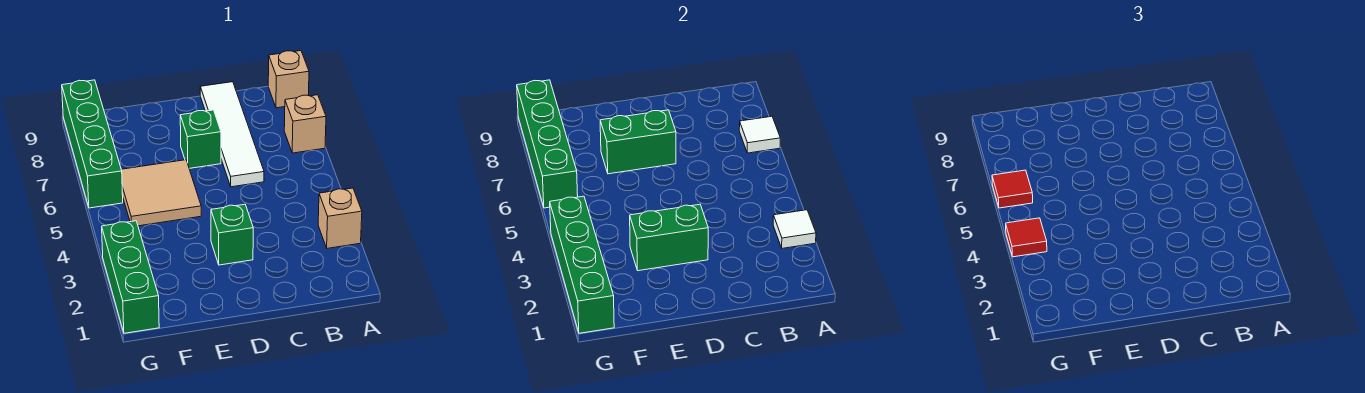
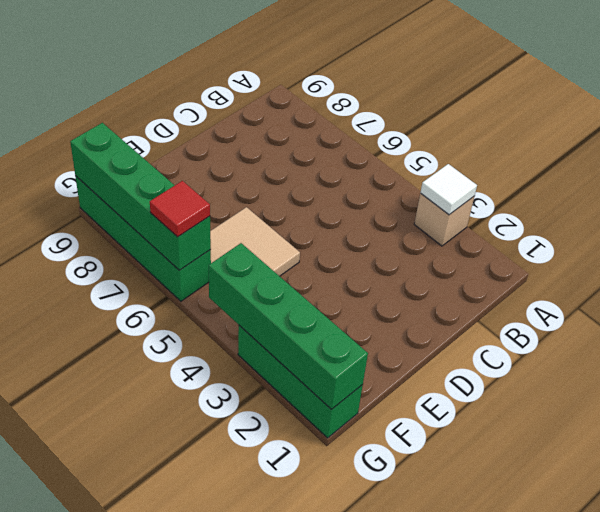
none -> tan brick A7 level 1
none -> tan brick A9 level 1
none -> white tile C6:C9 level 1

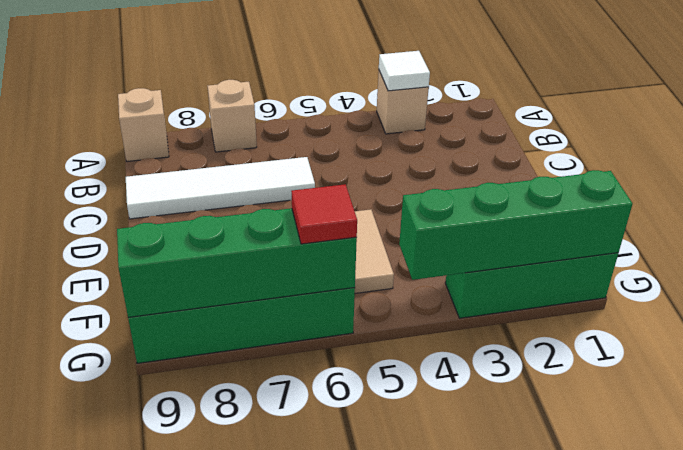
none -> green brick D3 level 1
none -> green brick D7 level 1
none -> white tile A7 level 2

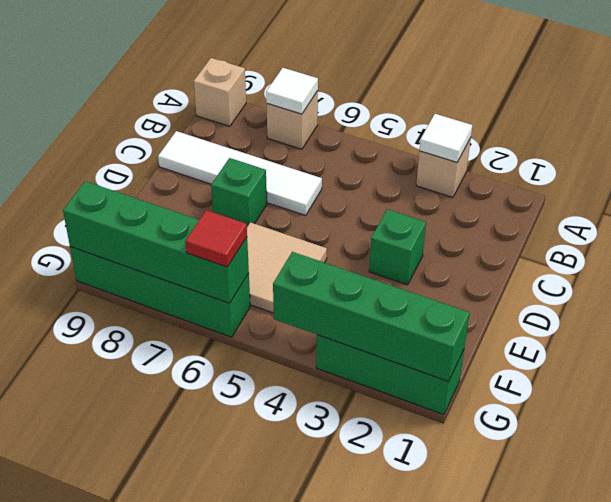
none -> green brick D3:E3 level 2
none -> green brick D7:E7 level 2
none -> red tile G4 level 3

